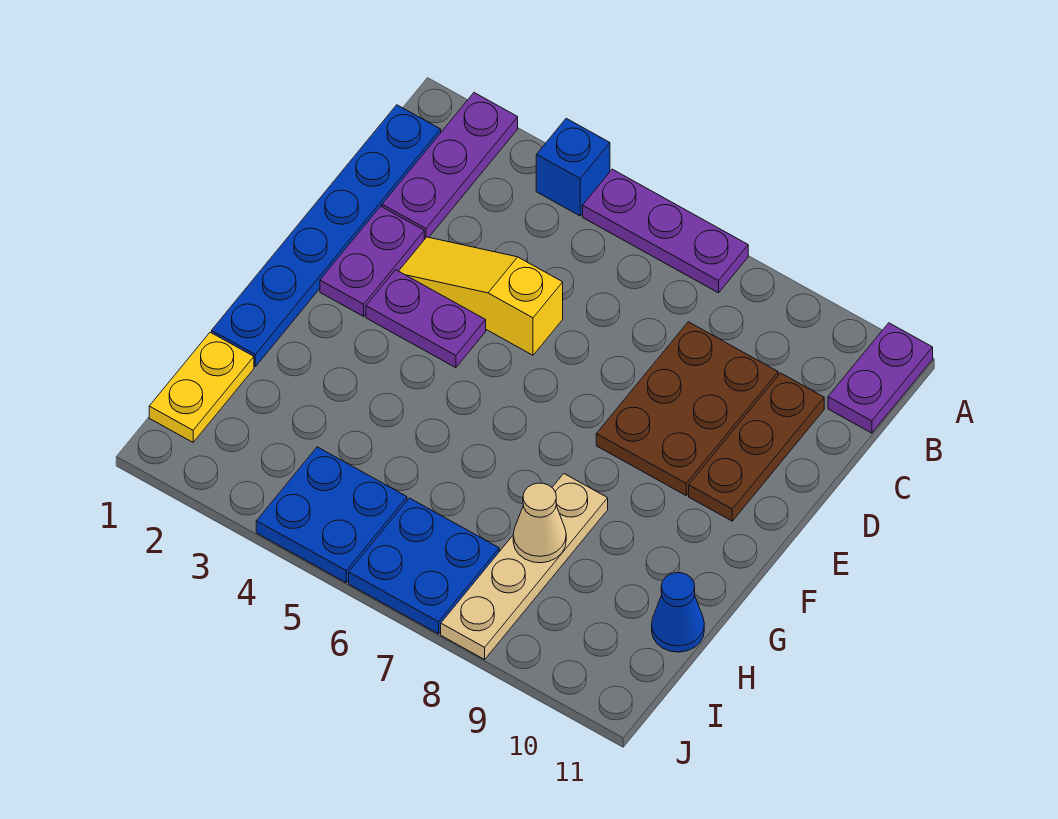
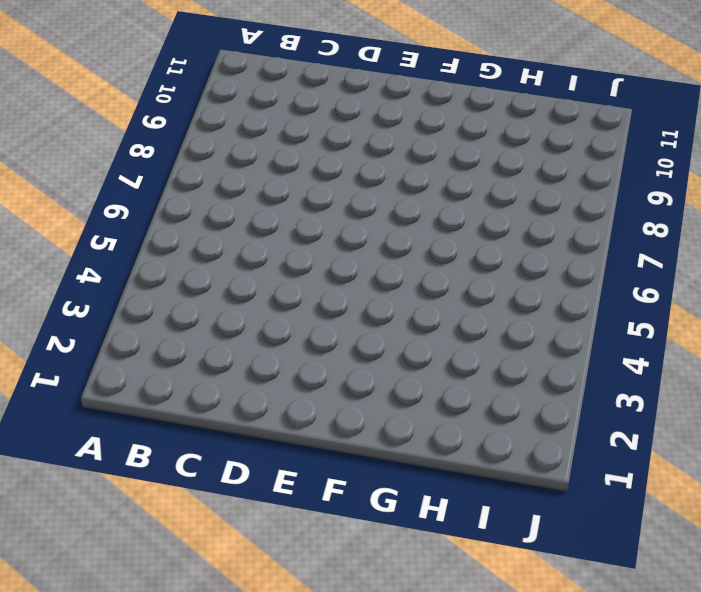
none -> purple plate A2:C2 level 1
none -> blue brick A4 level 1
none -> purple plate A5:A7 level 1

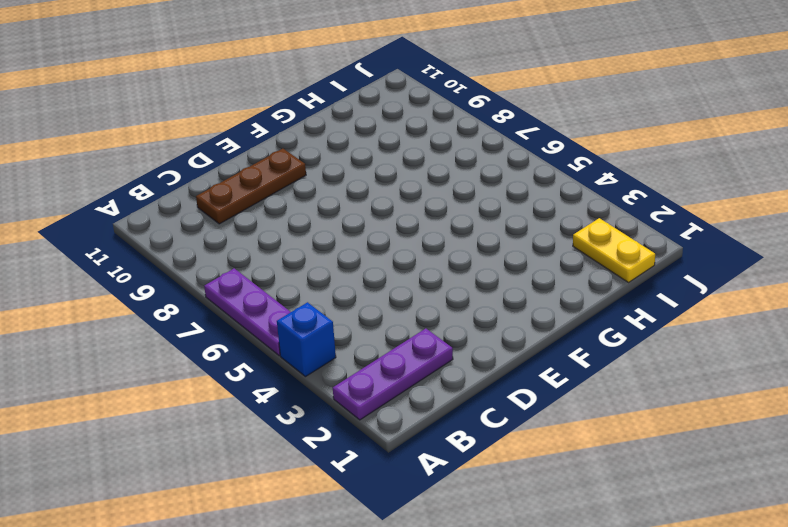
yellow plate I1:I2 level 1 -> yellow plate H1:I1 level 1
none -> purple plate A11:B11 level 1
none -> blue plate B1:G1 level 1
none -> brown plate C8:E9 level 1

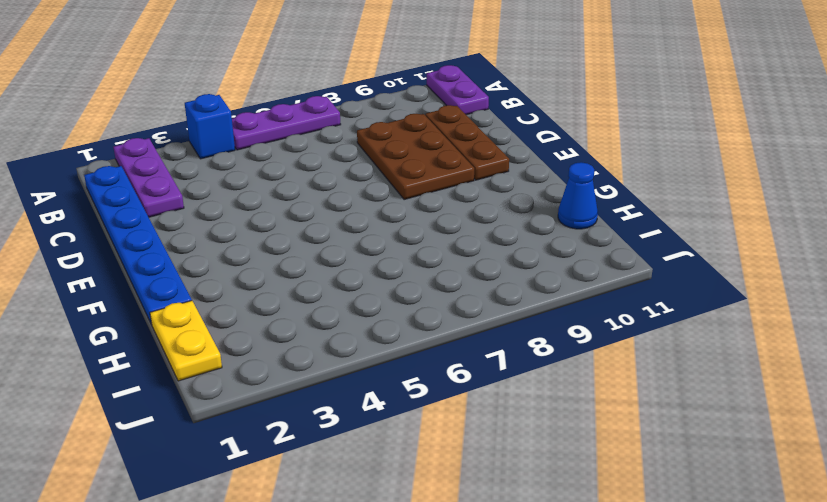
none -> purple plate D2:E2 level 1
none -> yellow slope D3:D5 level 1 top 5
none -> purple plate E3:E4 level 1

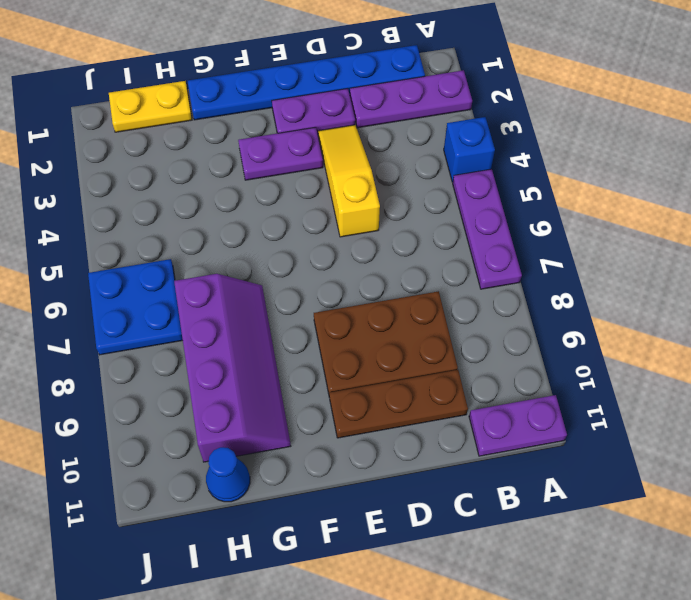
purple plate E3:F3 level 1 -> purple plate E3:E4 level 1
purple slope G7:H10 level 1 top H -> tan plate G8:J8 level 1
none -> blue plate I4:J5 level 1
none -> tan cone H8 level 2

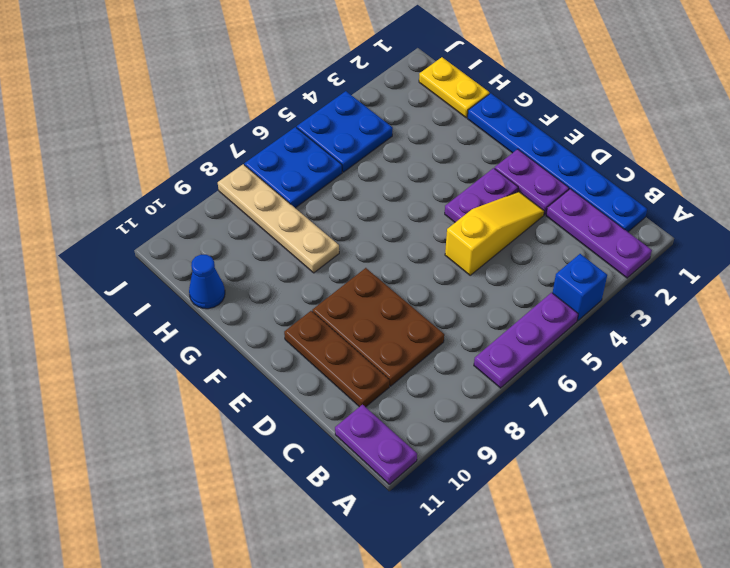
none -> tan cone H8 level 2

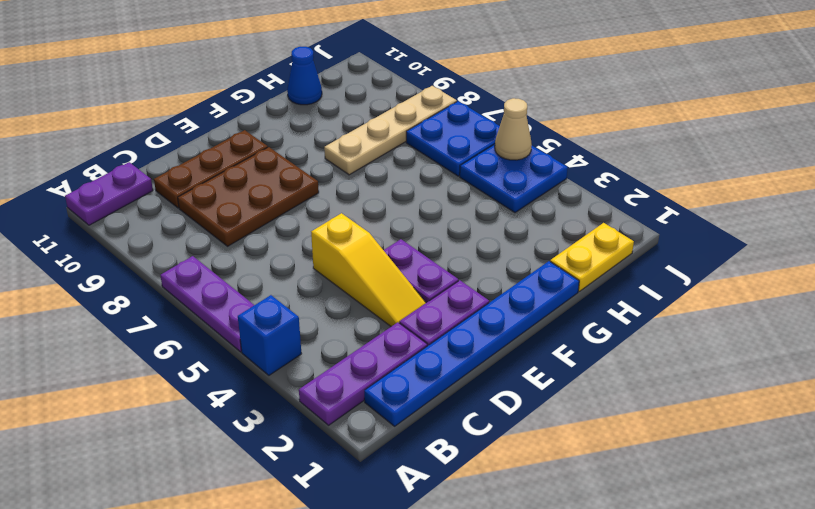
tan cone J5 level 2 -> tan cone H8 level 2

